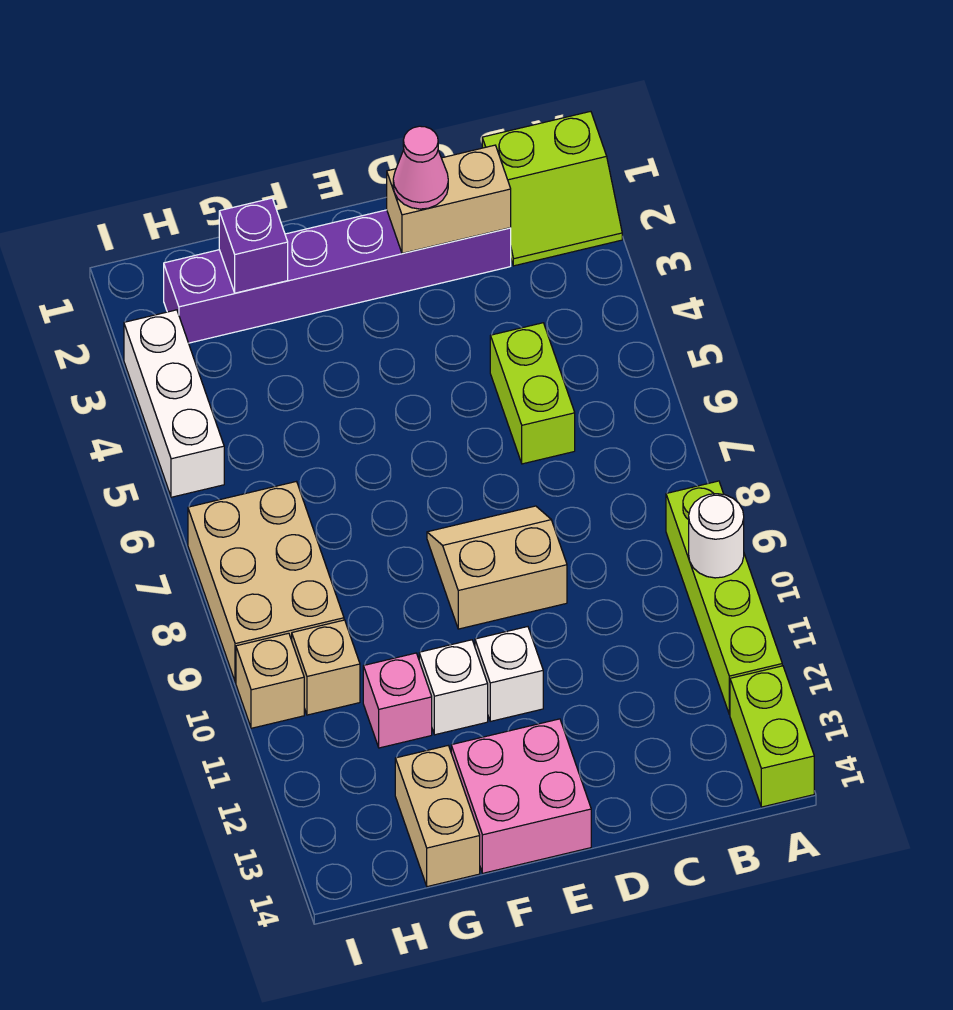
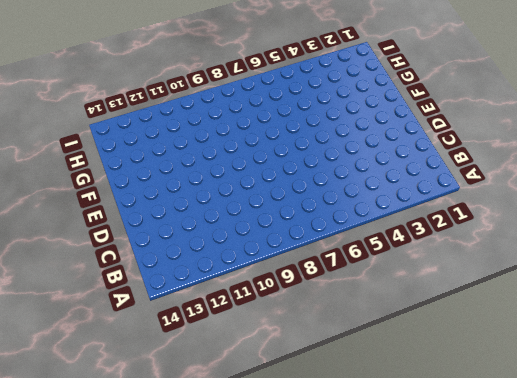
none -> lime slope A1:B2 level 1 top 1
none -> lime brick A9:A12 level 1
none -> lime brick A13:A14 level 1

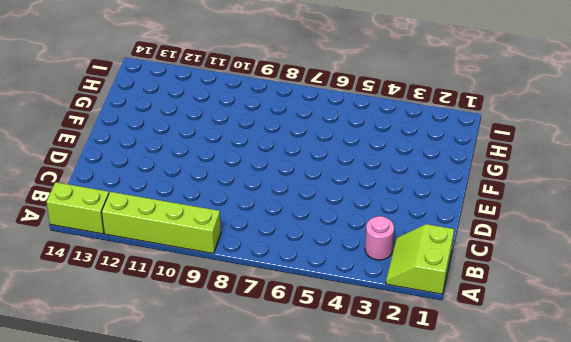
pink round brick B3 level 1 -> none
none -> purple brick C2:H2 level 1
none -> lime brick C5:C6 level 1
none -> tan slope D8:E9 level 1 top 9

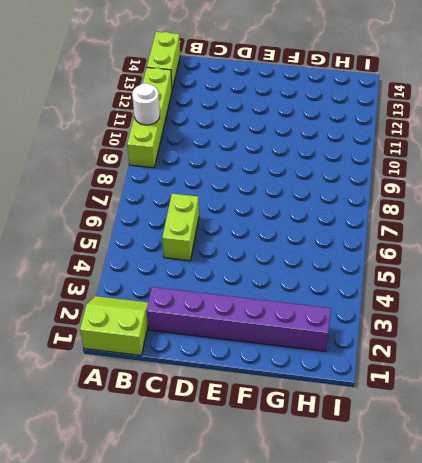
none -> tan slope D8:E9 level 1 top 9
none -> white brick E11 level 1
none -> pink brick E13:F14 level 1

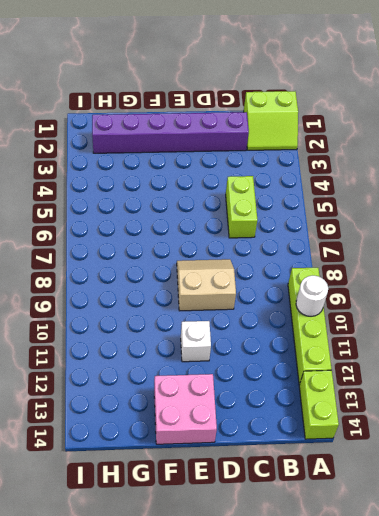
none -> white brick F11 level 1
none -> pink brick G11 level 1
none -> tan brick G13:G14 level 1

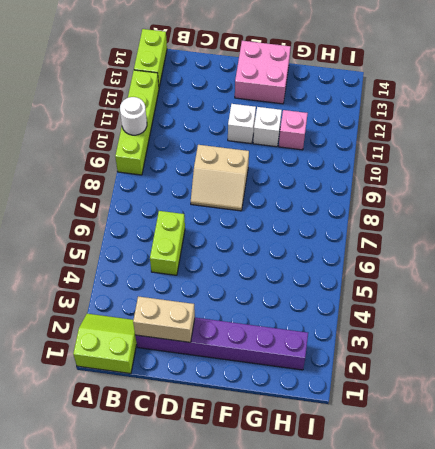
none -> tan brick G13:G14 level 1
none -> tan brick H7:I9 level 1
none -> tan brick H10 level 1

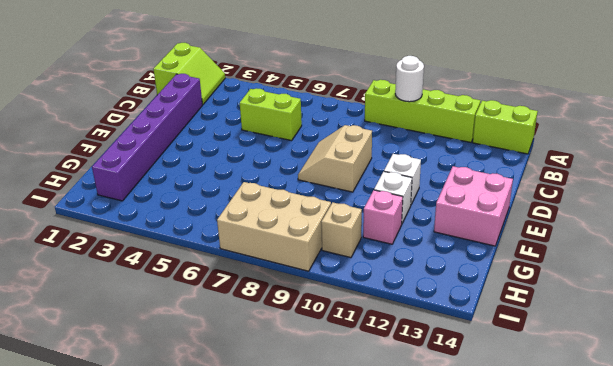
none -> tan brick G13:G14 level 1
none -> white brick I3:I5 level 1
none -> tan brick I10 level 1

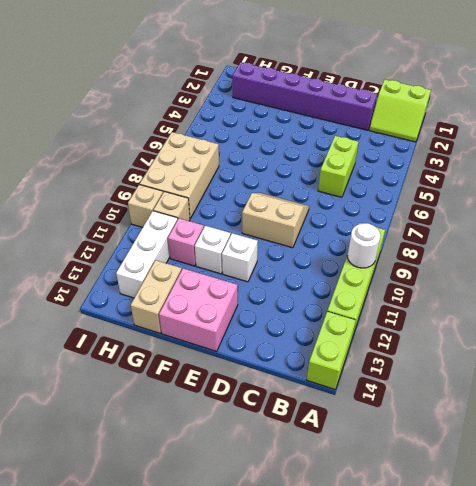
white brick H11:H13 level 1 -> white brick I3:I5 level 1
none -> tan brick C2:D2 level 2
none -> purple brick G2 level 2
none -> pink cone D2 level 3

